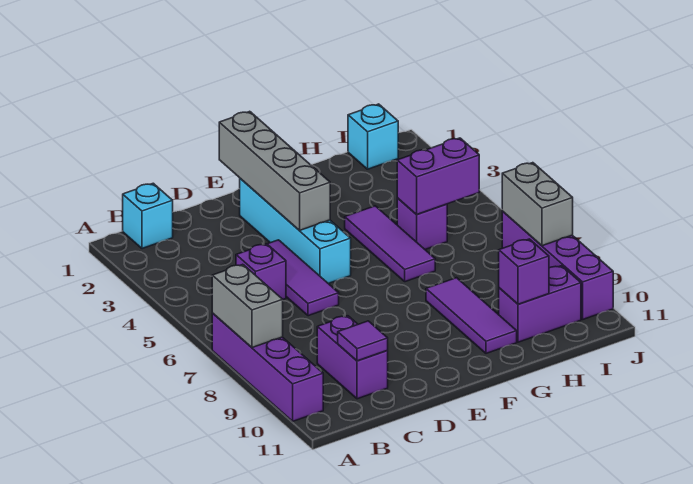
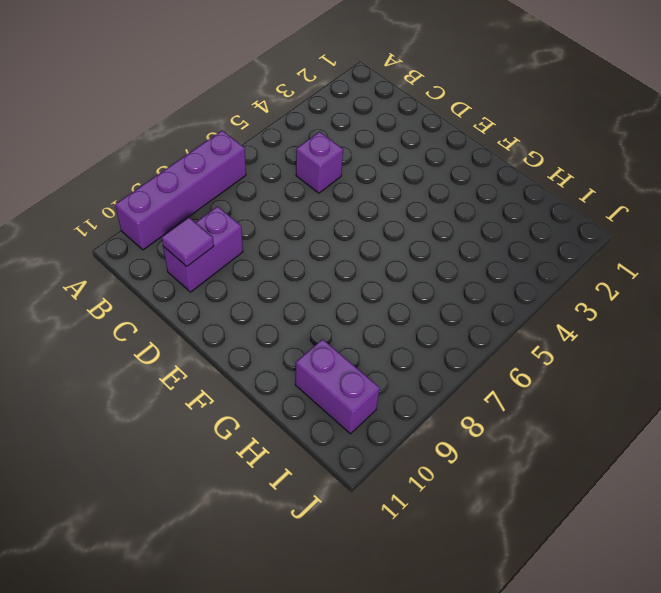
none -> cyan brick B1 level 1
none -> purple tile D4:D6 level 1
none -> cyan brick E2:E5 level 1

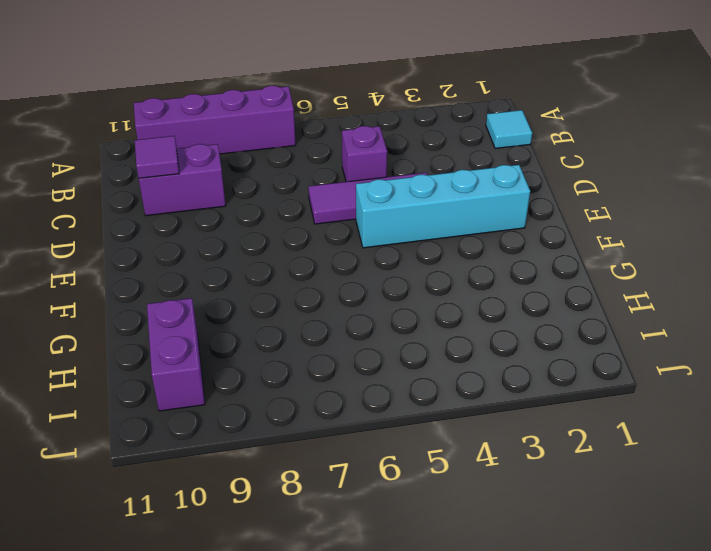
cyan tile B1 level 1 -> cyan brick B1 level 1
none -> purple tile G4:G6 level 1
none -> purple tile G8:G10 level 1
none -> purple brick H5 level 1

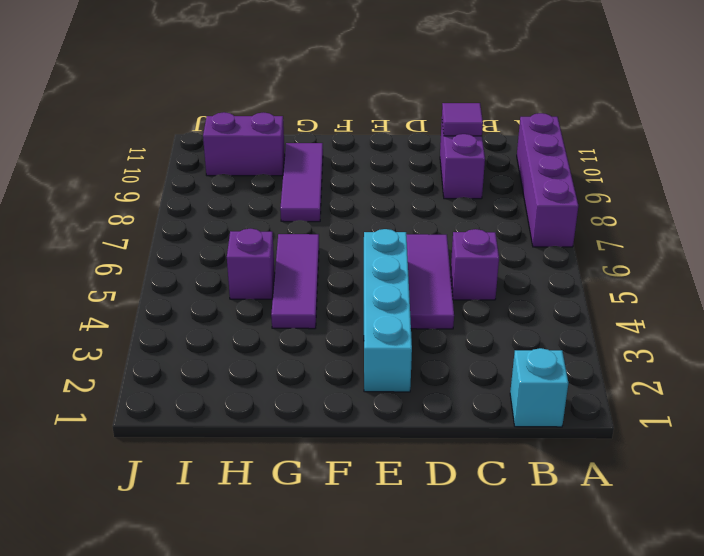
none -> cyan brick I1 level 1
none -> purple brick J7:J10 level 1
none -> grey brick A7:A8 level 2

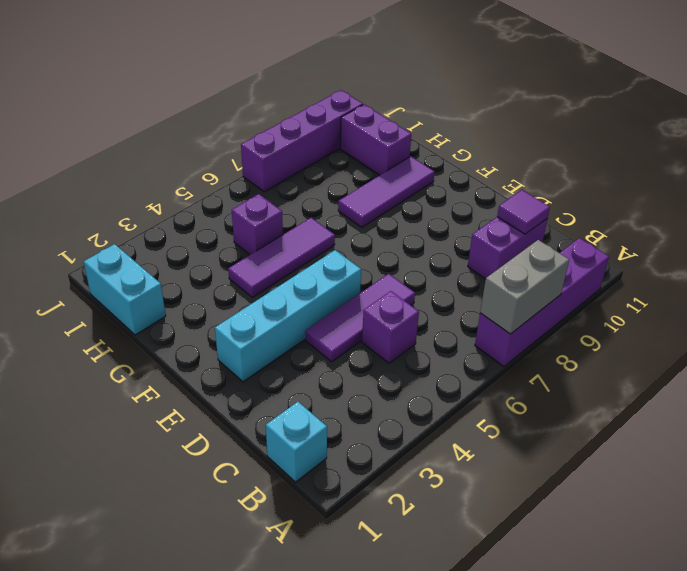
cyan brick H1:I1 level 1 -> cyan brick I1 level 1
none -> grey brick E1:E4 level 2
none -> purple brick H5:I5 level 2
none -> purple brick H10 level 2

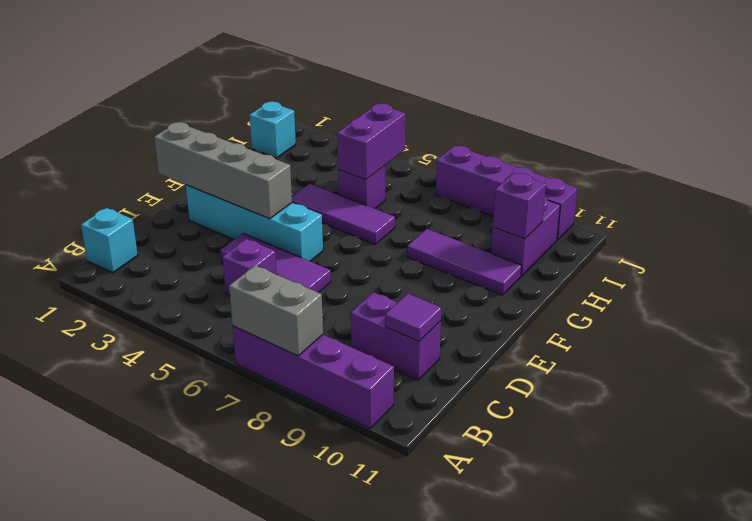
none -> grey brick J7:J8 level 2

